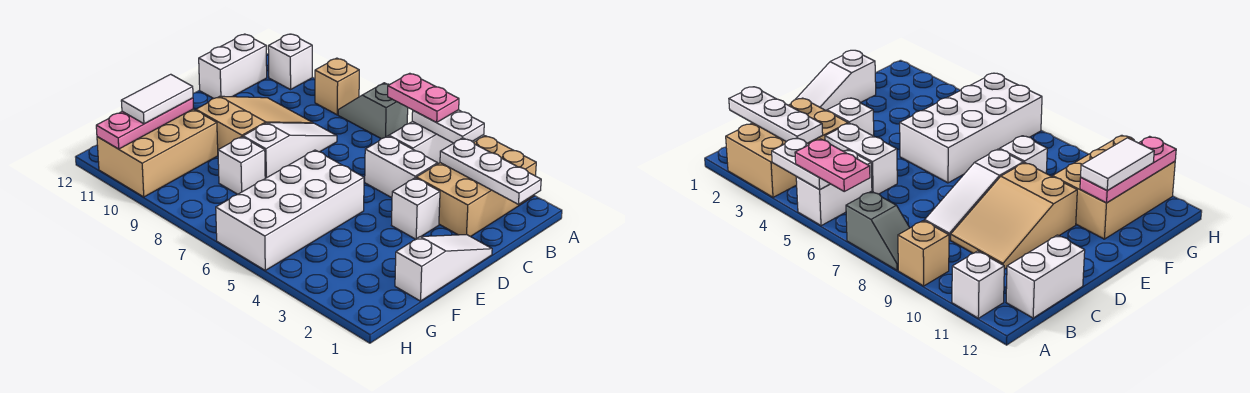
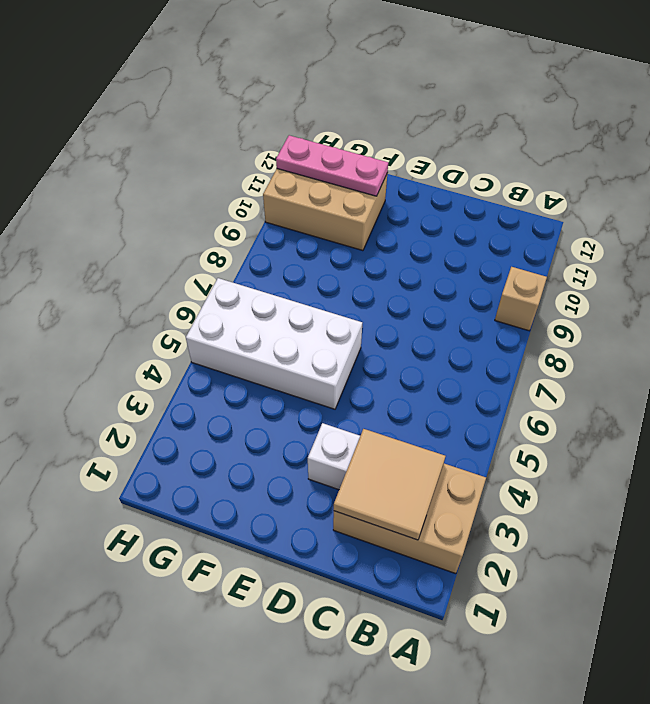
tan tile B2:C3 level 2 -> white plate B1:B3 level 2
none -> white brick A5:B5 level 1
none -> grey slope A7:A8 level 1 top 7
none -> white brick A11 level 1

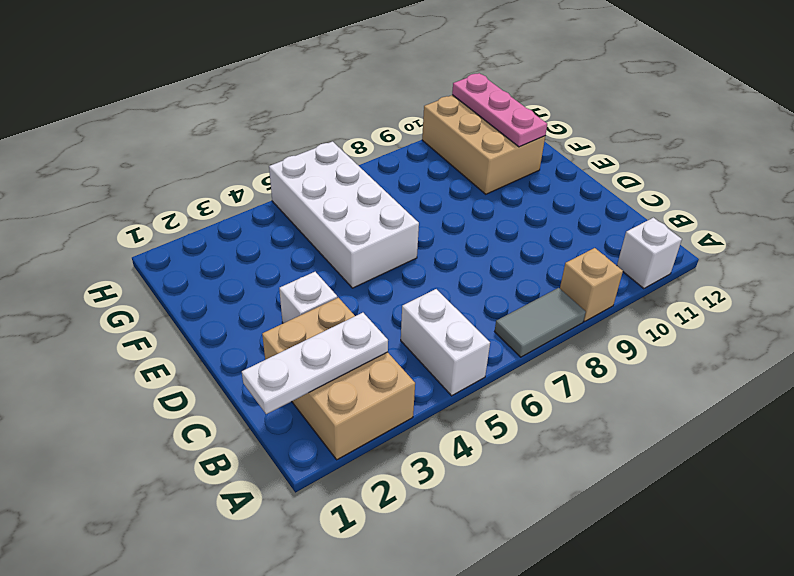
grey tile A7:A8 level 1 -> grey slope A7:A8 level 1 top 7
none -> white brick B12:C12 level 1
none -> white brick C4:C5 level 1
none -> white slope C8:E8 level 1 top E

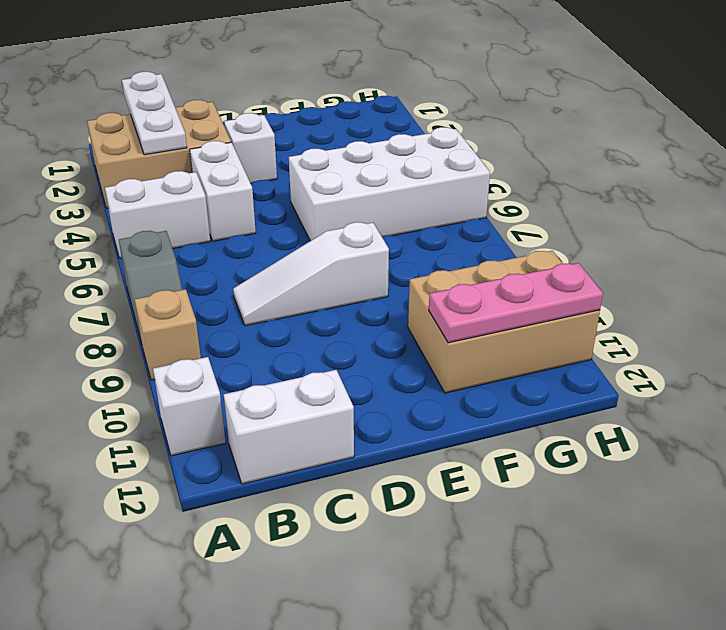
none -> tan slope C9:E10 level 1 top E
none -> white slope D1:F1 level 1 top F
none -> white brick F8 level 1

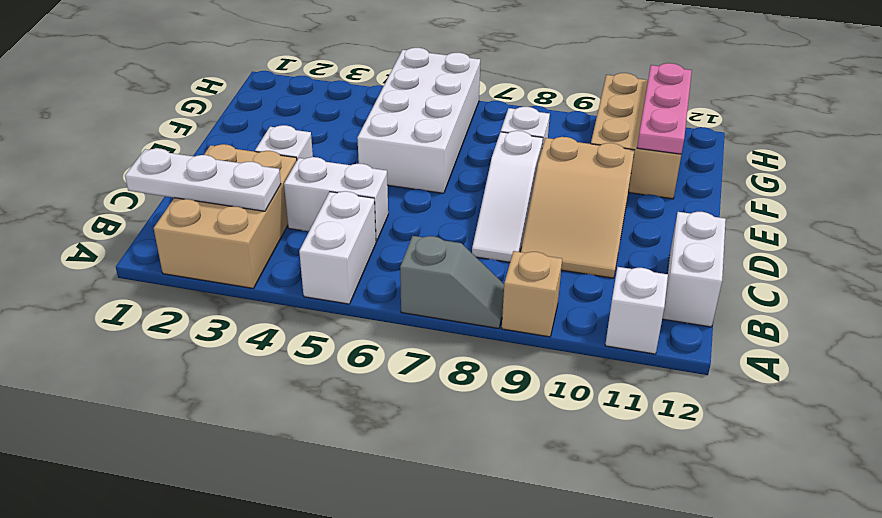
none -> white slope D1:F1 level 1 top F
none -> white plate A4:A5 level 2
none -> pink plate A5:A6 level 3

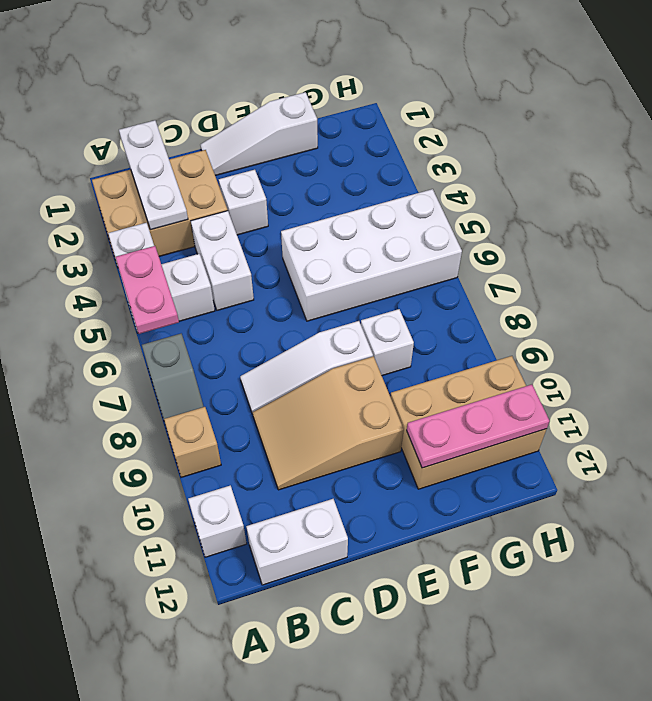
none -> white tile F11:G11 level 3

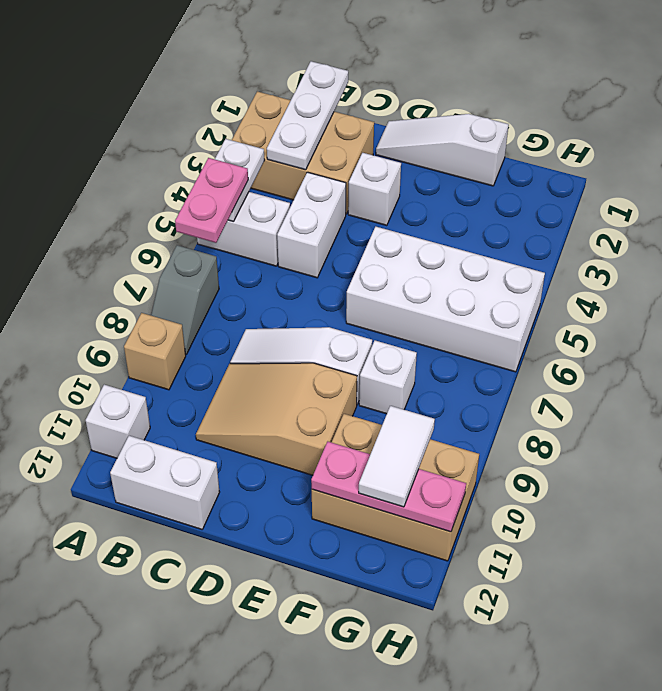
white tile G10:G11 level 3 -> white tile F11:G11 level 3

